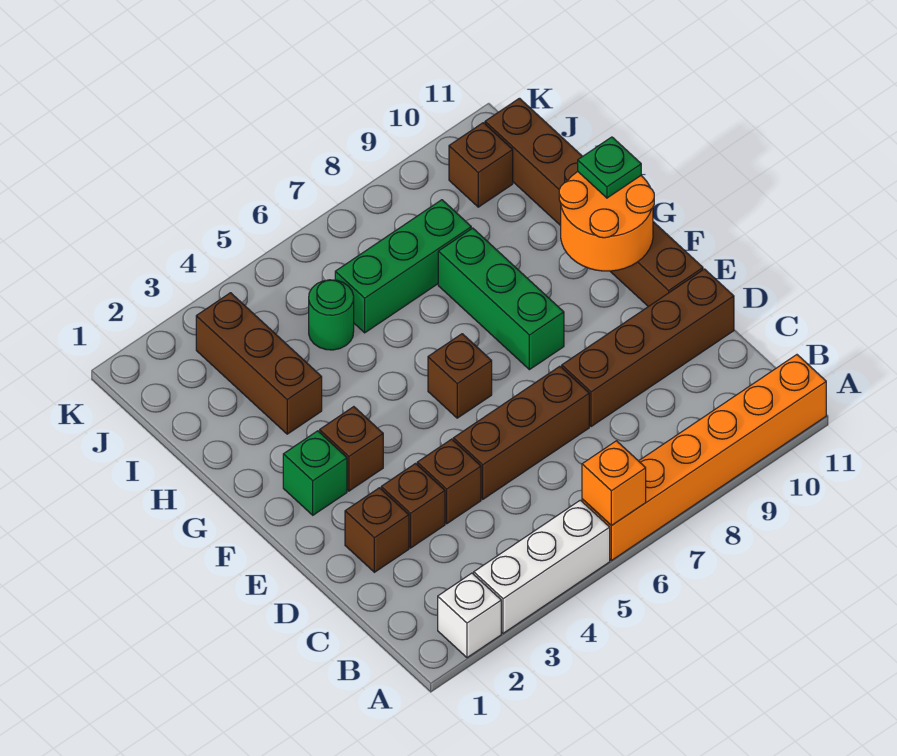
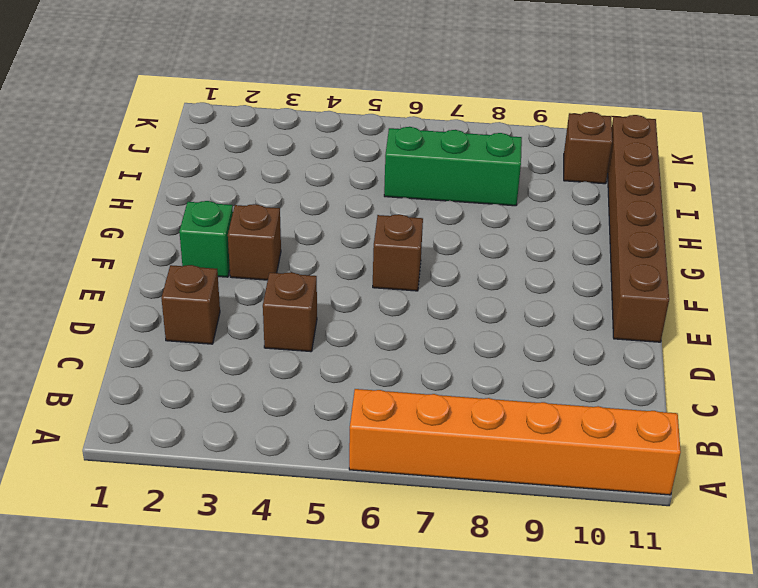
none -> white brick A2 level 1
none -> white brick A3:A5 level 1
none -> brown brick D3 level 1

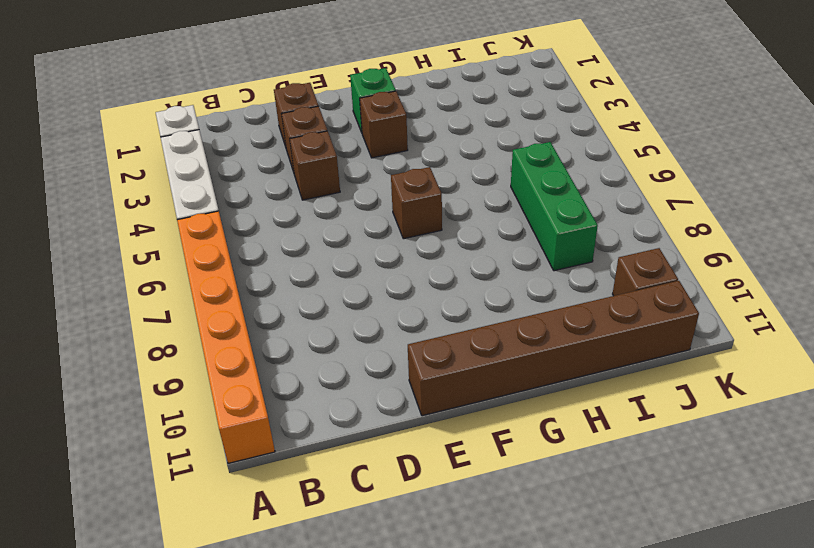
none -> brown brick D5:D7 level 1
none -> brown brick D8:D11 level 1
none -> green brick F8:H8 level 1

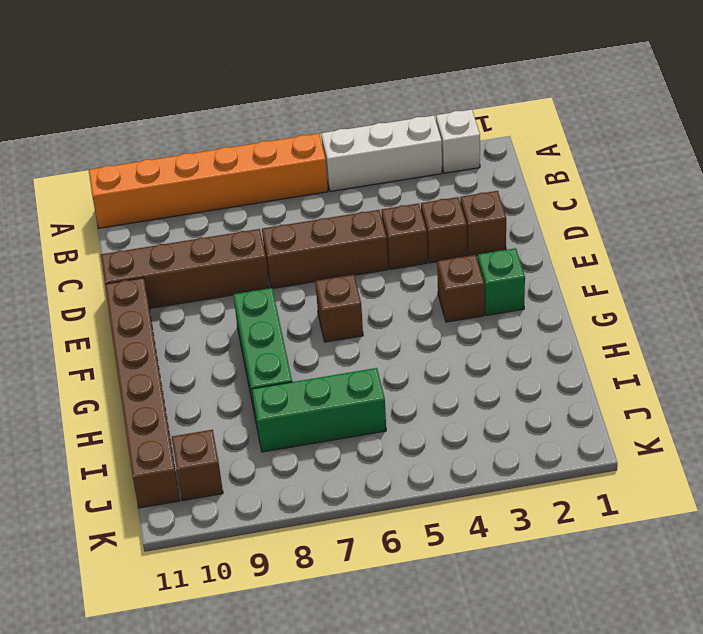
none -> brown brick H3:J3 level 1
none -> green round brick I5 level 1
none -> orange brick A6 level 2

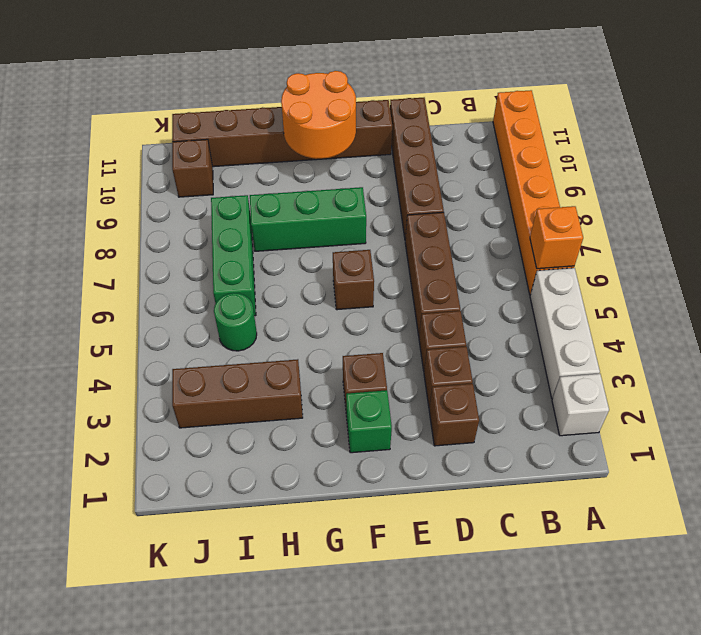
none -> green plate G11 level 3

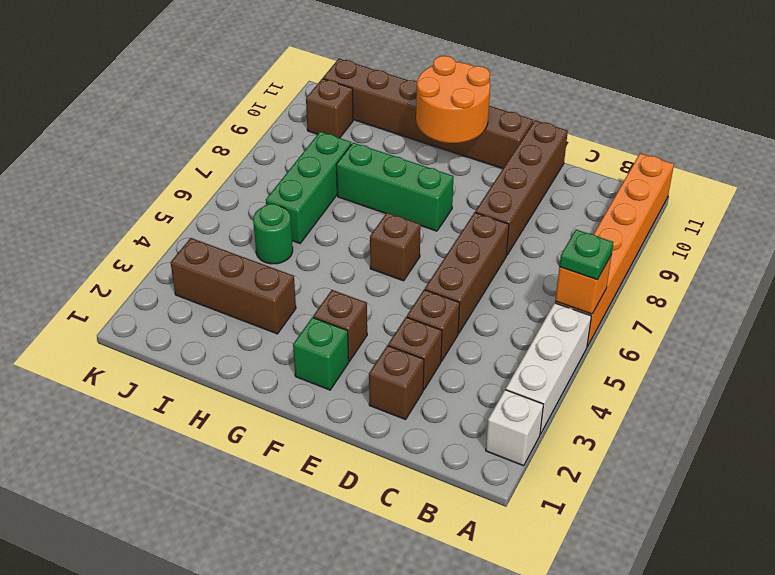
green plate A6 level 3 -> green plate G11 level 3

